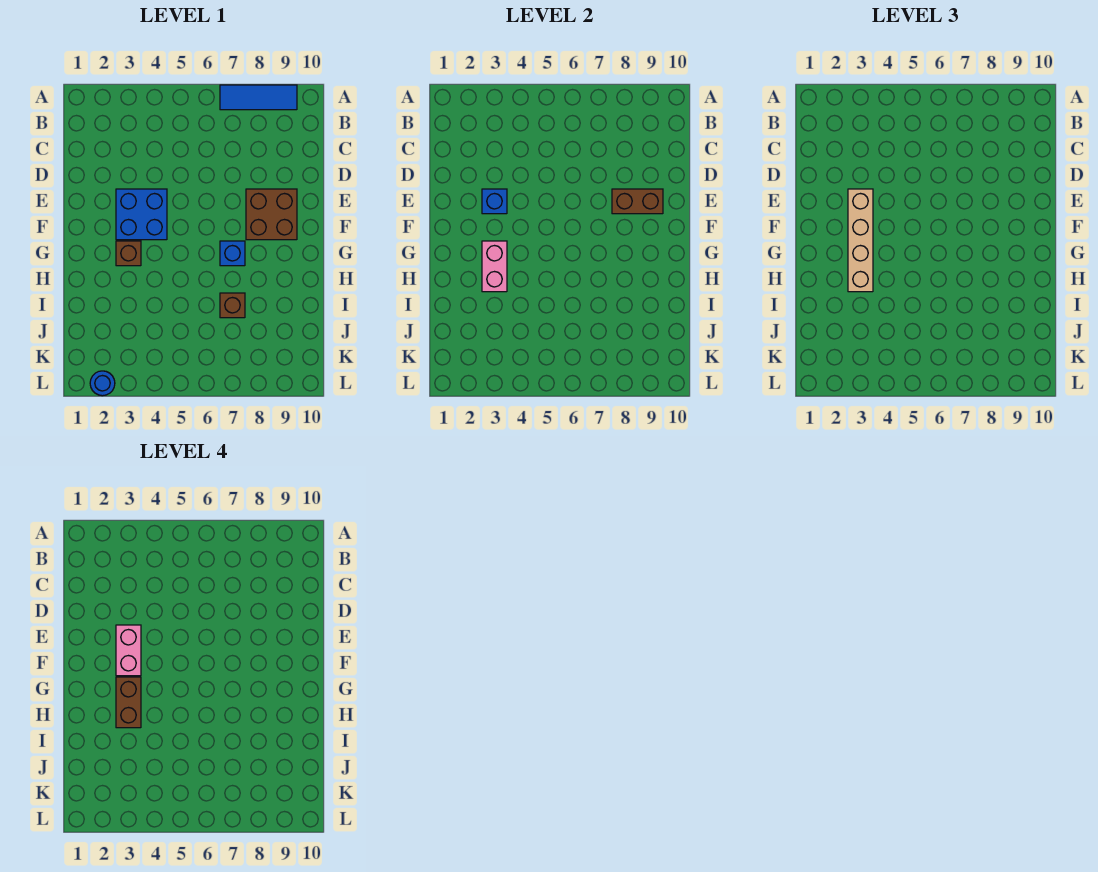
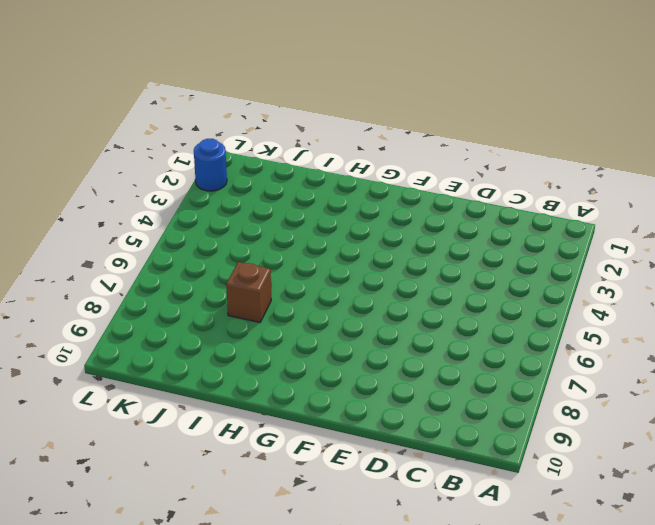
none -> blue tile A7:A9 level 1
none -> blue brick E3:F4 level 1
none -> brown brick E8:F9 level 1

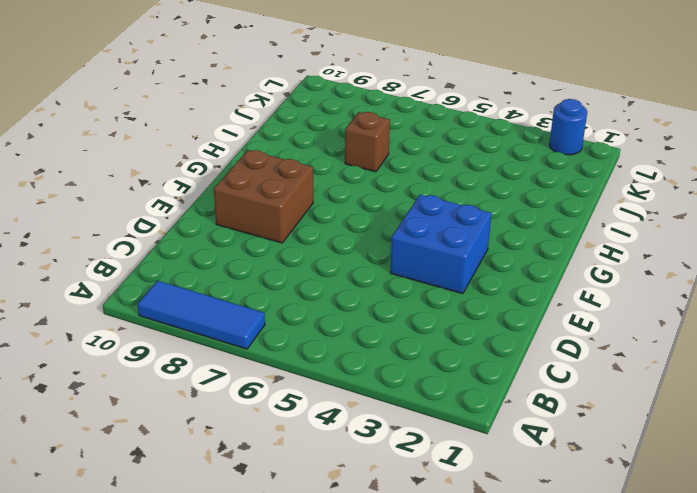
none -> brown brick G3 level 1
none -> blue brick G7 level 1
none -> blue brick E3 level 2

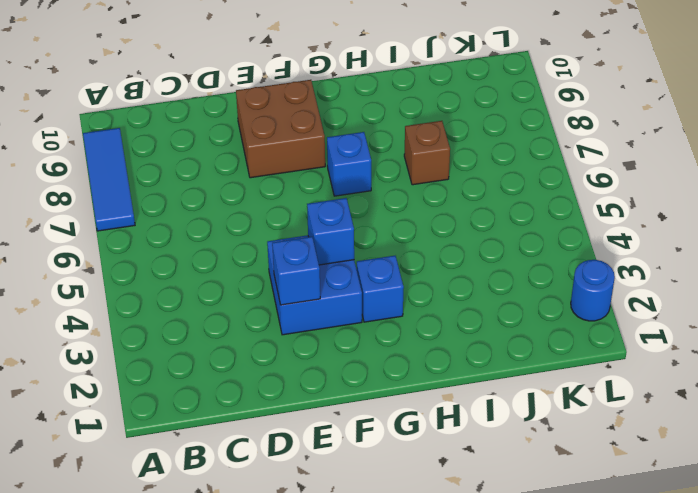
blue brick F4 level 2 -> none
blue brick G3 level 1 -> brown brick G3 level 1
none -> brown brick E8:E9 level 2
none -> pink brick G3:H3 level 2
none -> tan brick E3:H3 level 3

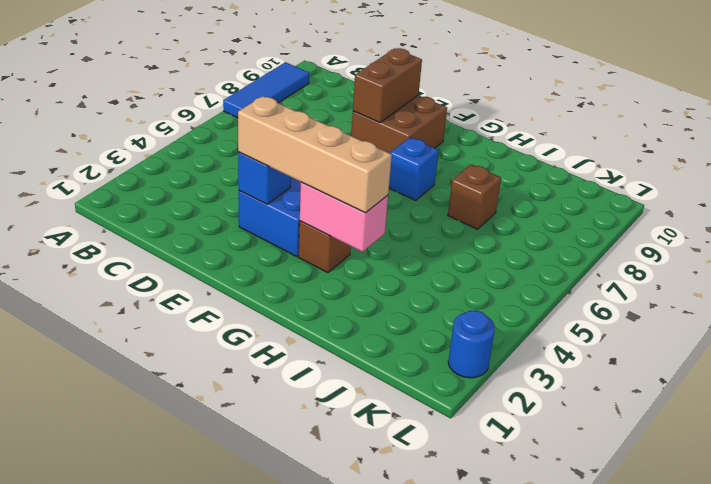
none -> pink brick E3:F3 level 4
none -> brown brick G3:H3 level 4

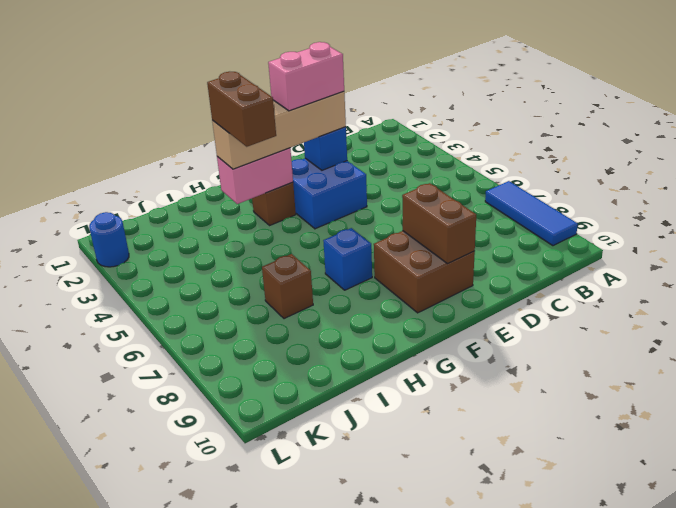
brown brick H3:H4 level 4 -> brown brick G3:H3 level 4

